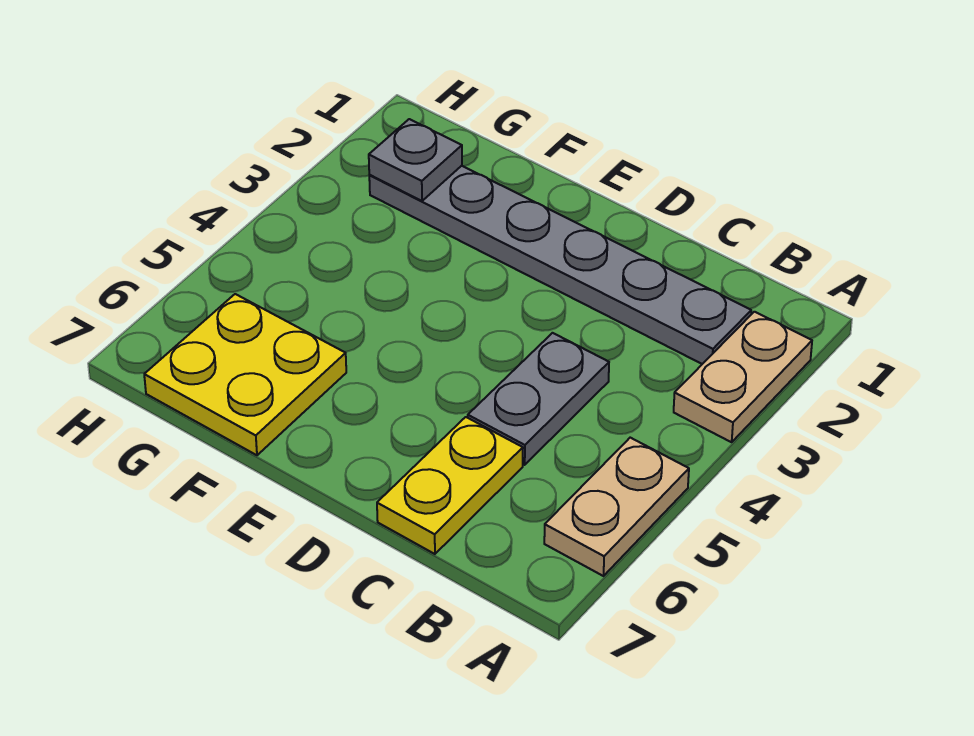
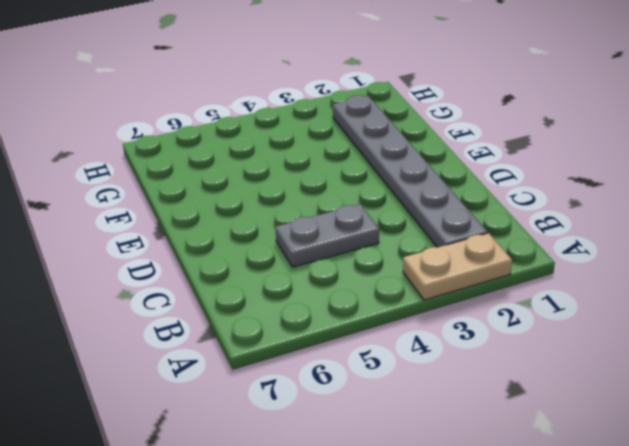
none -> tan plate A5:A6 level 1
none -> yellow plate C6:C7 level 1

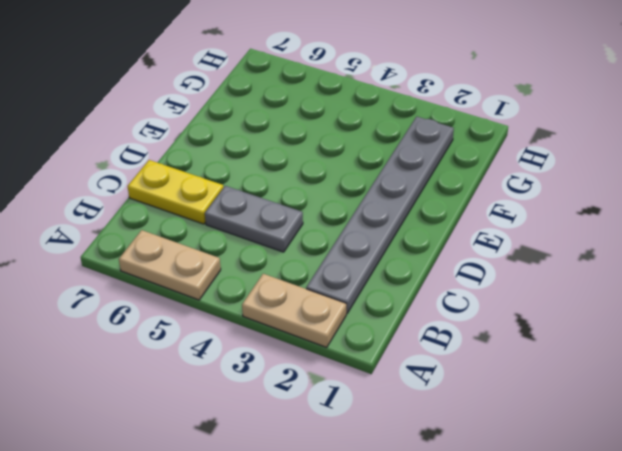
none -> yellow plate F6:G7 level 1
none -> grey plate G2 level 2

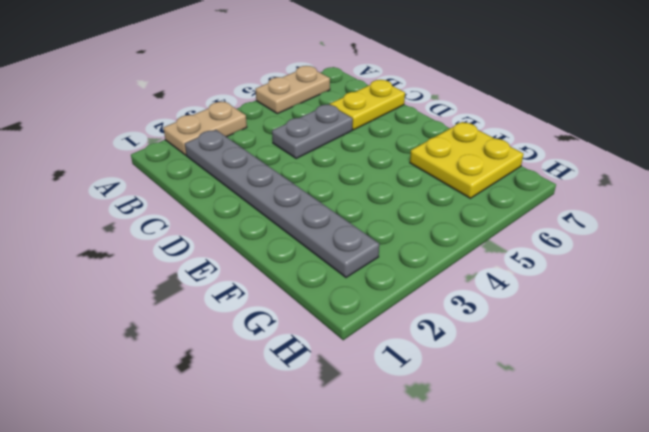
none -> grey plate G2 level 2

